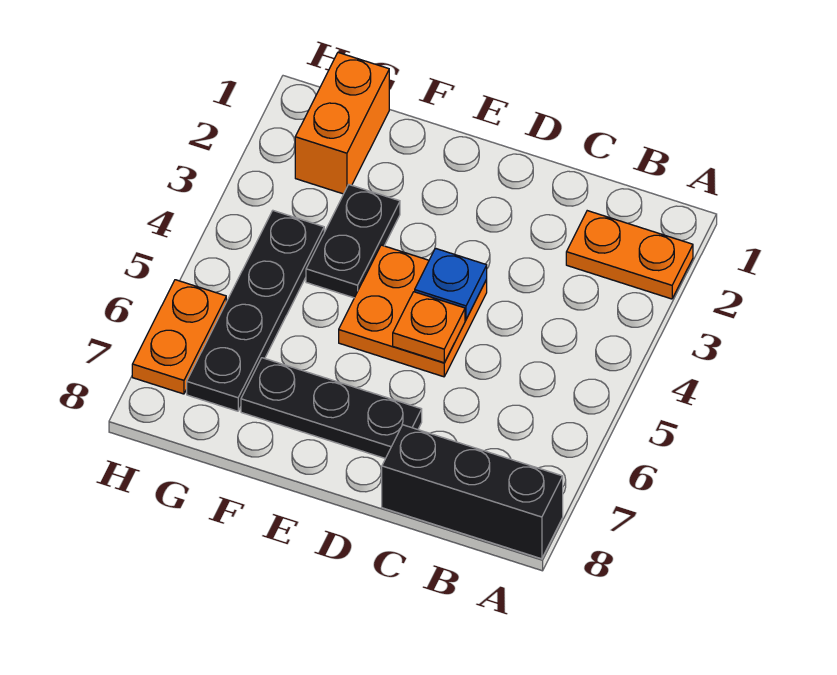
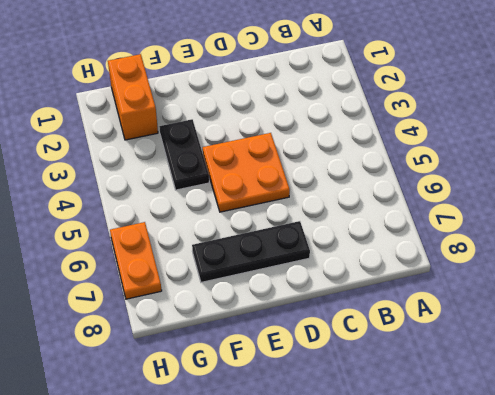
none -> orange plate A2:B2 level 1
none -> black brick A8:C8 level 1

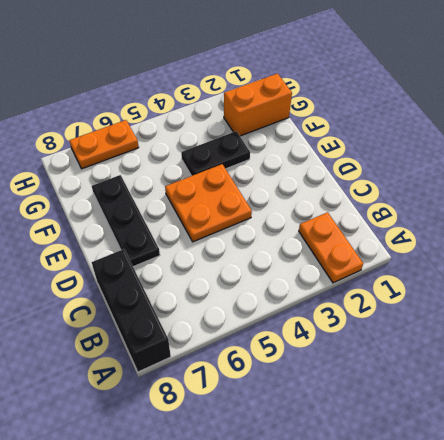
none -> black plate G4:G7 level 1
none -> blue plate D4 level 2

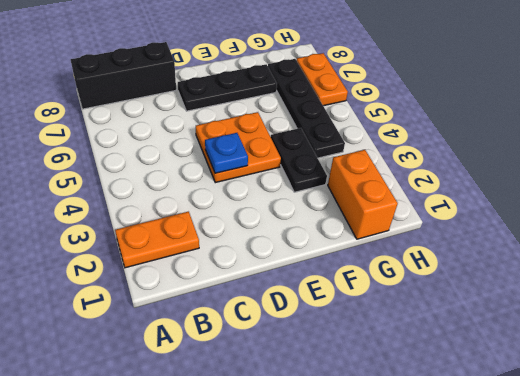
none -> orange plate D5 level 2

